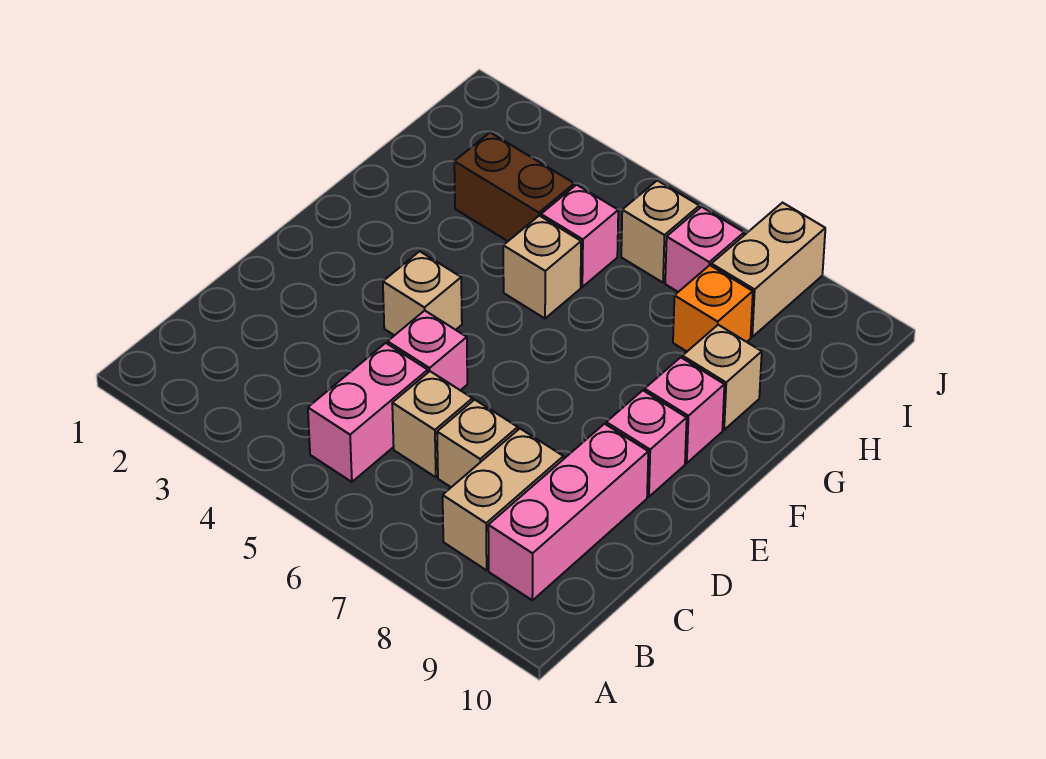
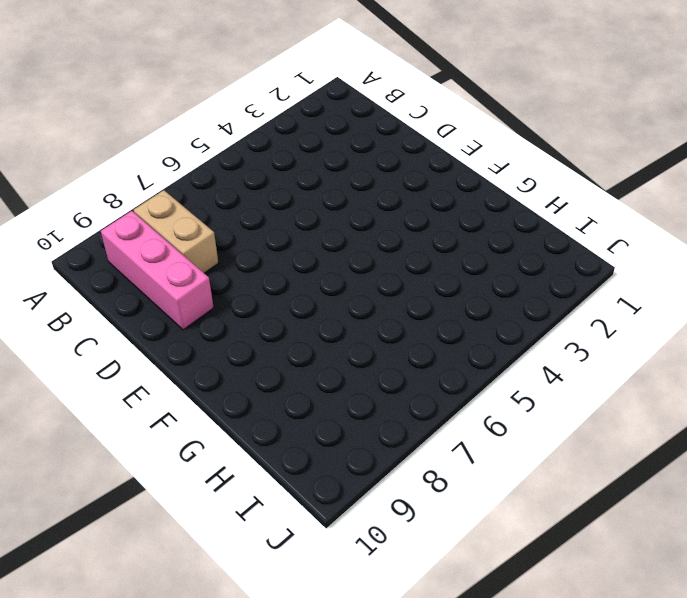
none -> pink brick B5:C5 level 1
none -> tan brick C6 level 1
none -> tan brick C7 level 1

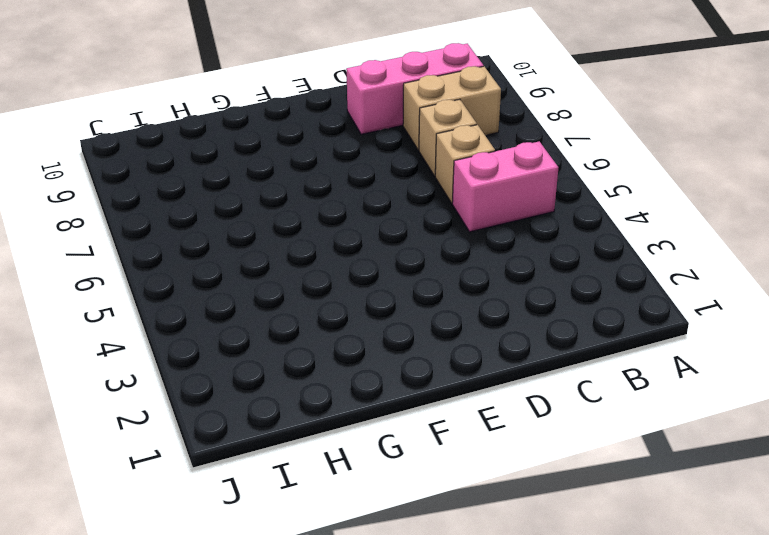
none -> pink brick D5 level 1
none -> tan brick E4 level 1
none -> pink brick E9 level 1

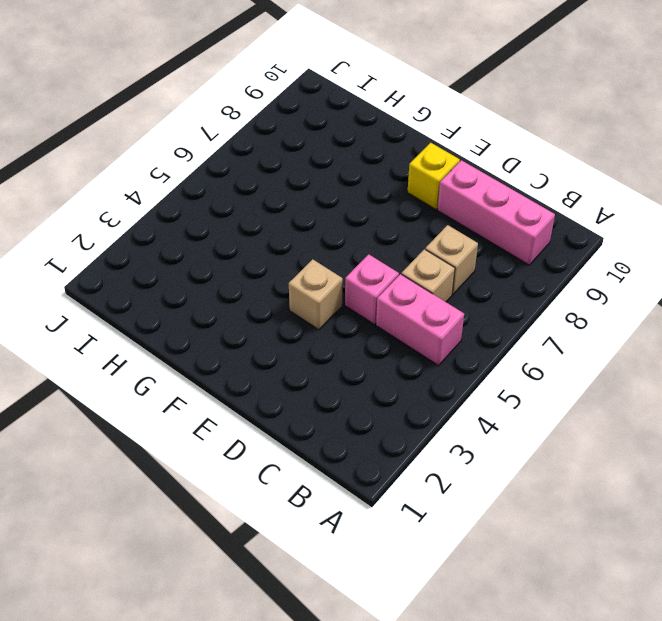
yellow brick E9 level 1 -> pink brick E9 level 1
none -> tan brick B8:C8 level 1
none -> pink brick F9 level 1
none -> tan brick G5 level 1

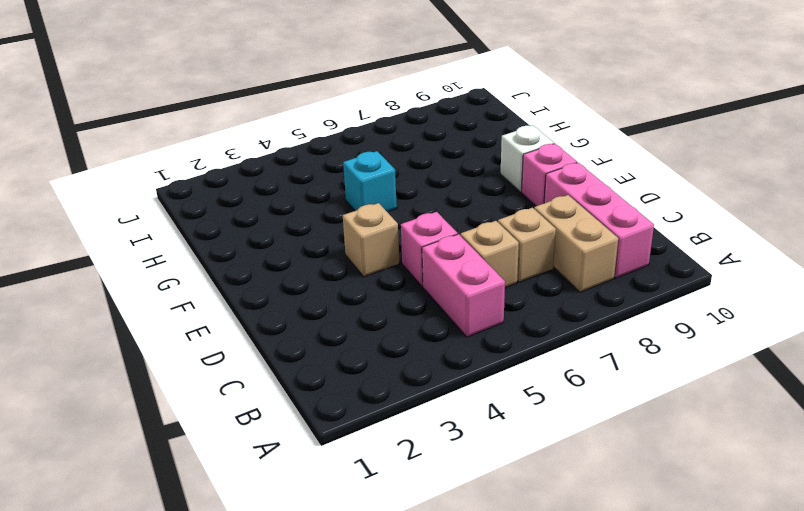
white brick F9 level 1 -> pink brick F9 level 1
cyan brick G5 level 1 -> tan brick G5 level 1
none -> tan brick G9 level 1
none -> brown brick H3:H4 level 1
none -> pink brick H5 level 1

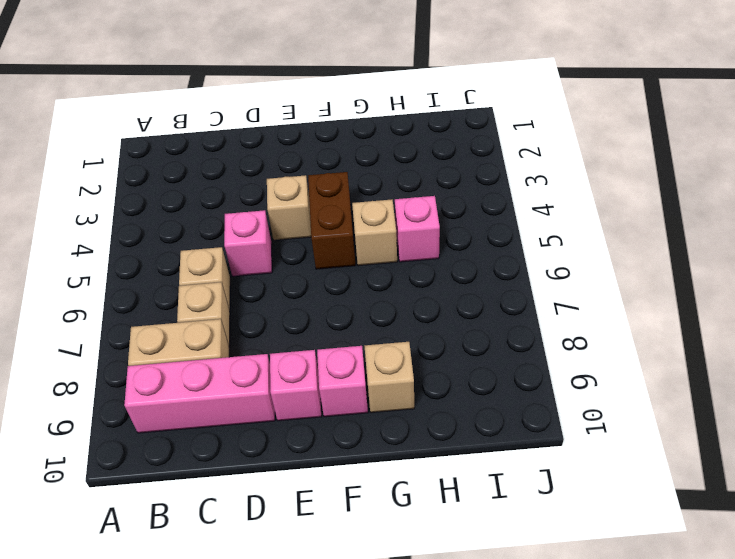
brown brick F4:F5 level 1 -> brown brick H3:H4 level 1
none -> pink brick B5:C5 level 1
none -> orange brick H8 level 1
none -> tan brick I6 level 1

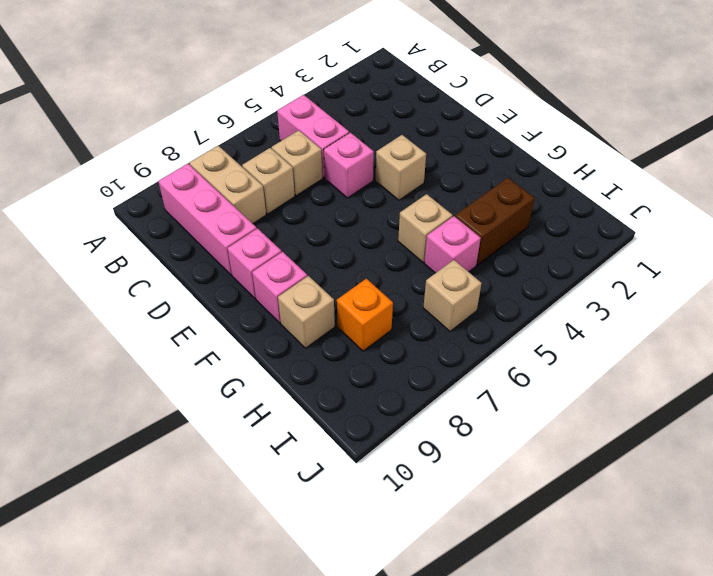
none -> pink brick I7 level 1
none -> tan brick I8:J8 level 1

